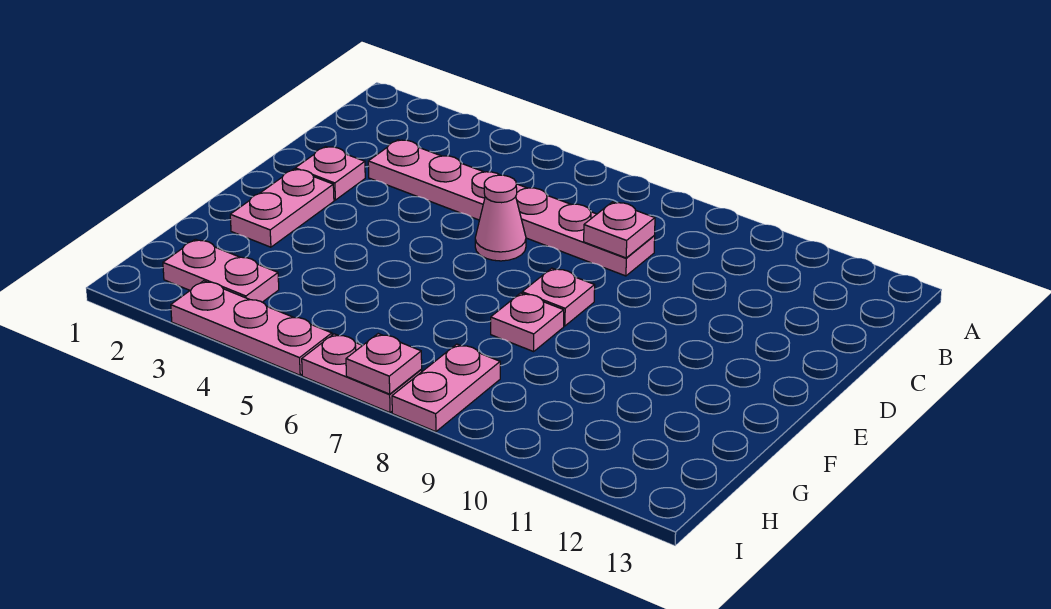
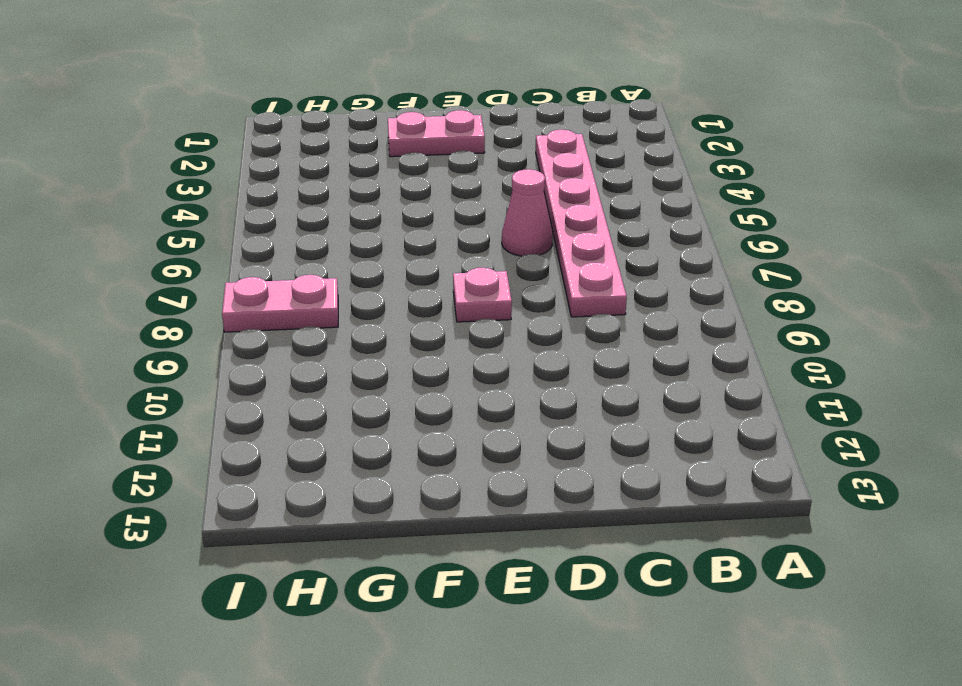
none -> pink plate D2 level 1
none -> pink plate F8 level 1
none -> pink plate H2:H3 level 1

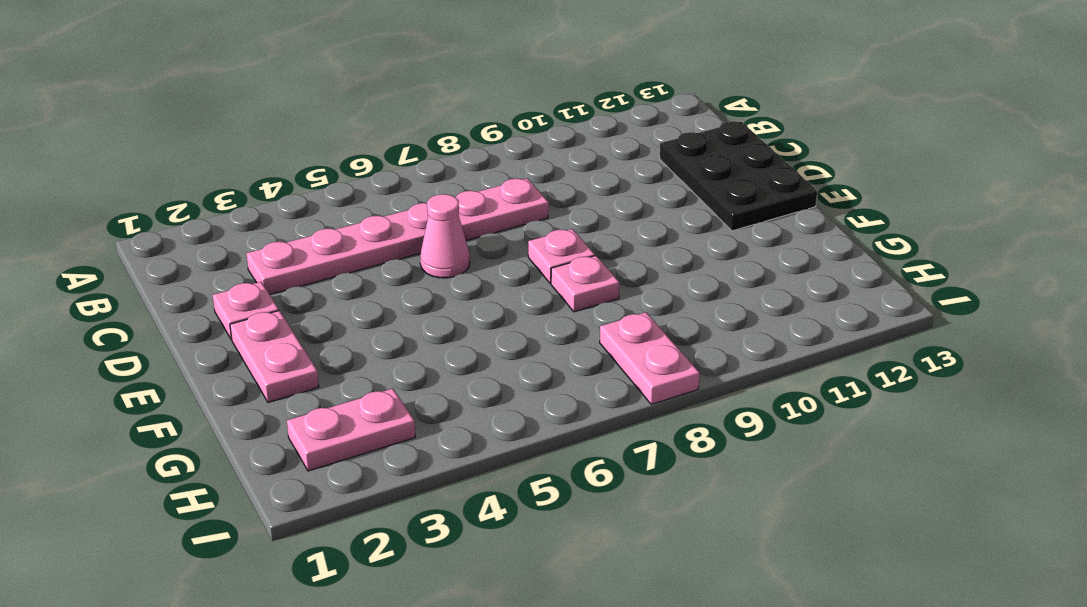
black plate C12:E13 level 1 -> none
none -> pink plate I3:I5 level 1
none -> pink plate I6:I7 level 1
none -> pink plate C8 level 2

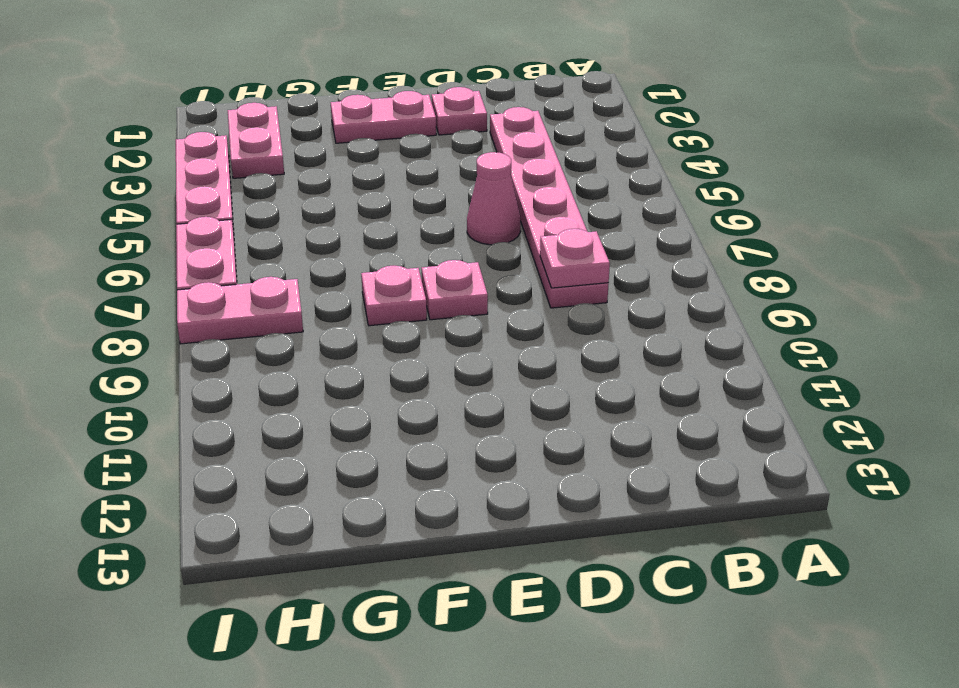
none -> pink plate I7 level 2

